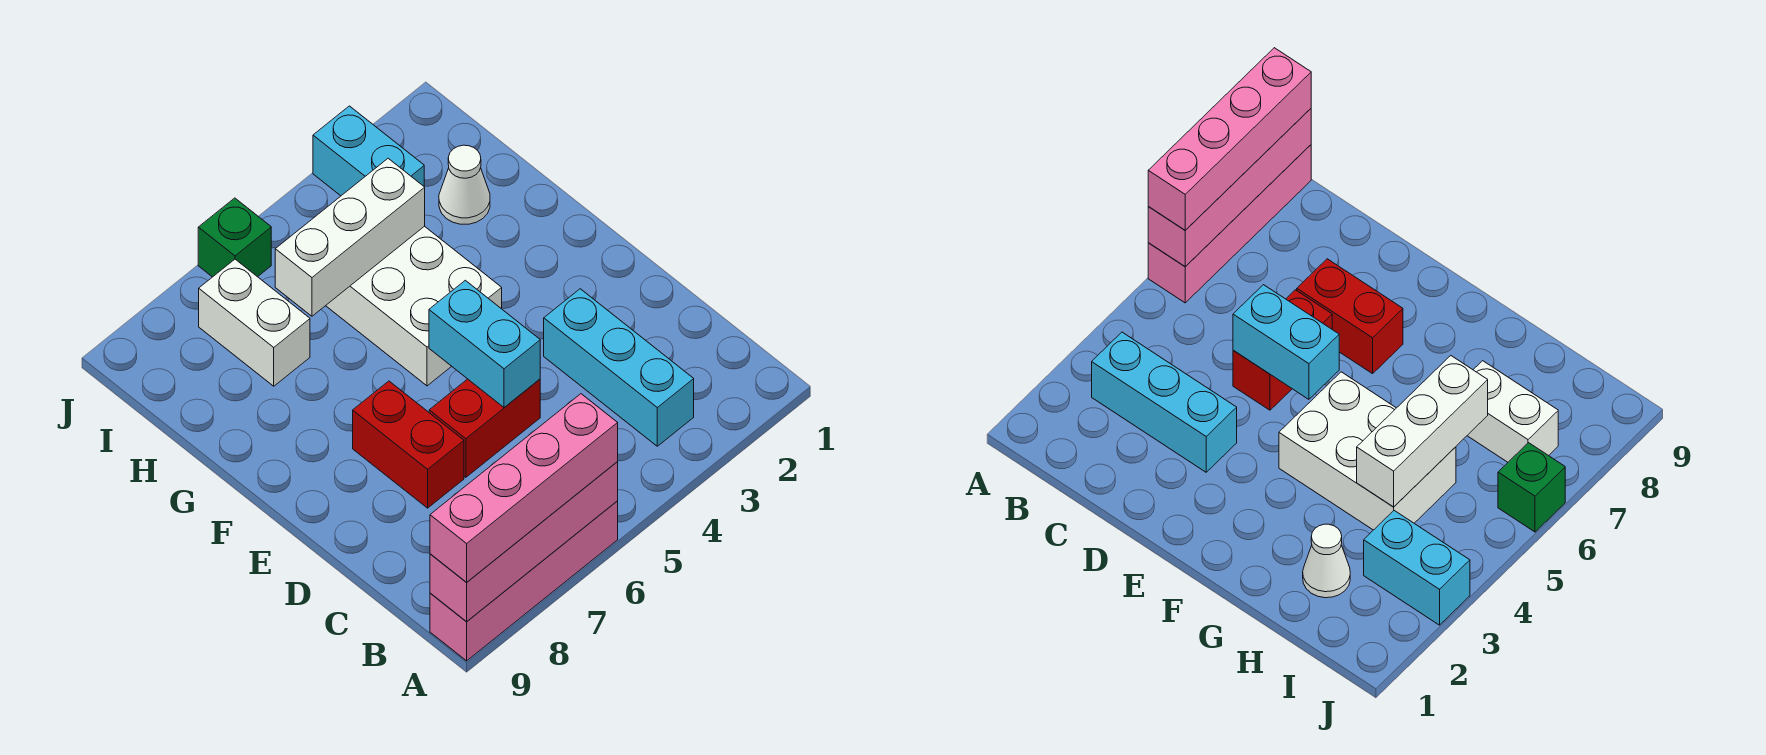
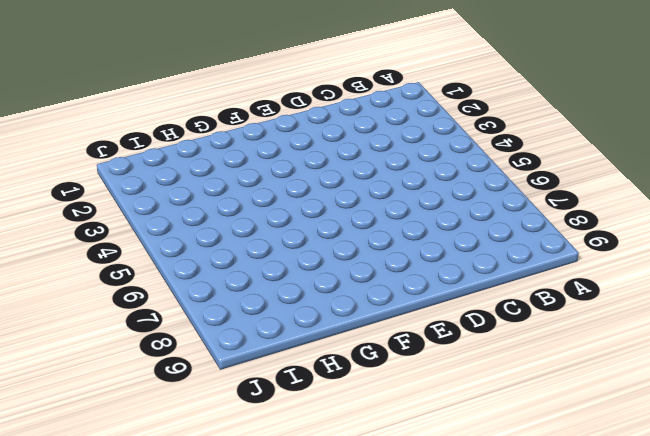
none -> pink brick A6:A9 level 1
none -> cyan brick B3:D3 level 1
none -> red brick D5:D6 level 1

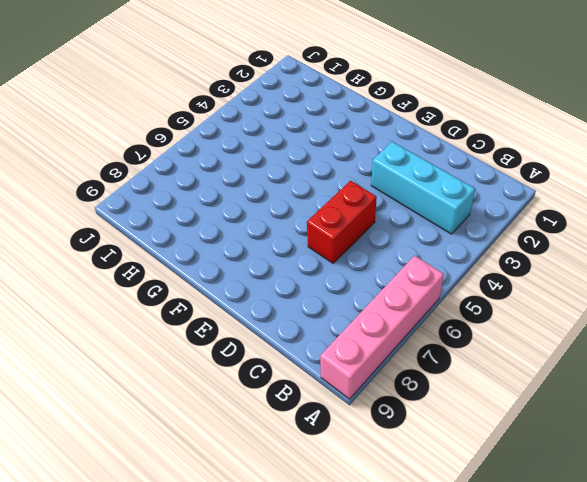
none -> red brick D7:E7 level 1
none -> white brick F4:H5 level 1
none -> white cone H2 level 1

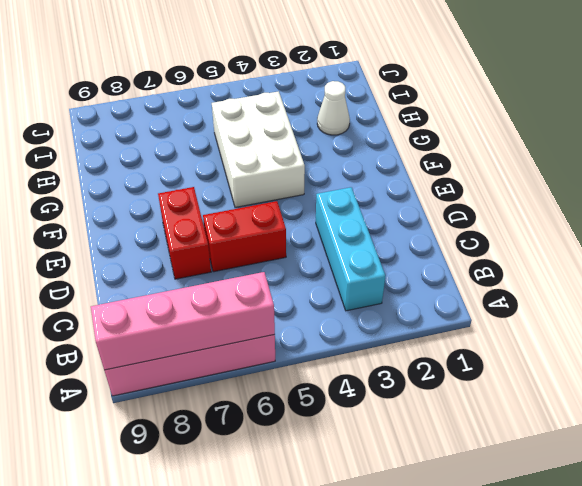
none -> white brick H7:I7 level 1
none -> cyan brick I3:J3 level 1
none -> green brick J6 level 1

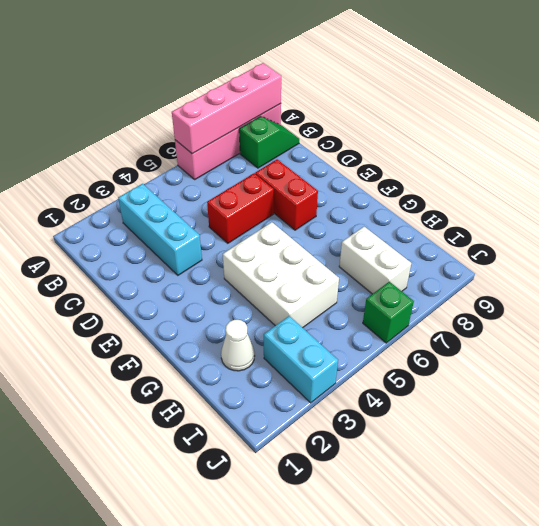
green slope B8:B9 level 1 top 8 -> none
none -> cyan brick D5:E5 level 2
none -> white brick H4:H6 level 2
none -> pink brick A6:A9 level 3

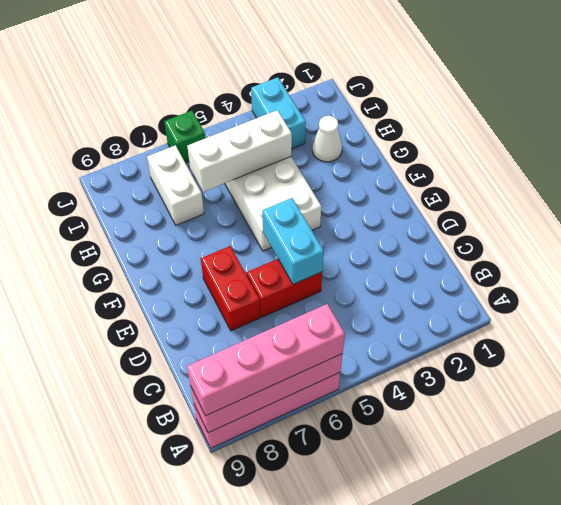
none -> cyan brick B3:D3 level 1

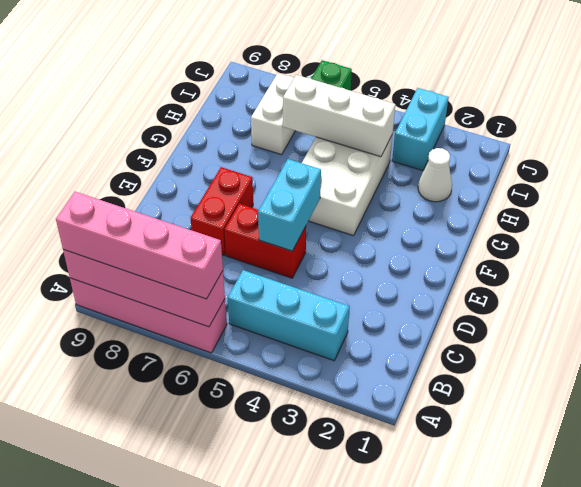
cyan brick B3:B5 level 1 -> cyan brick B3:D3 level 1

